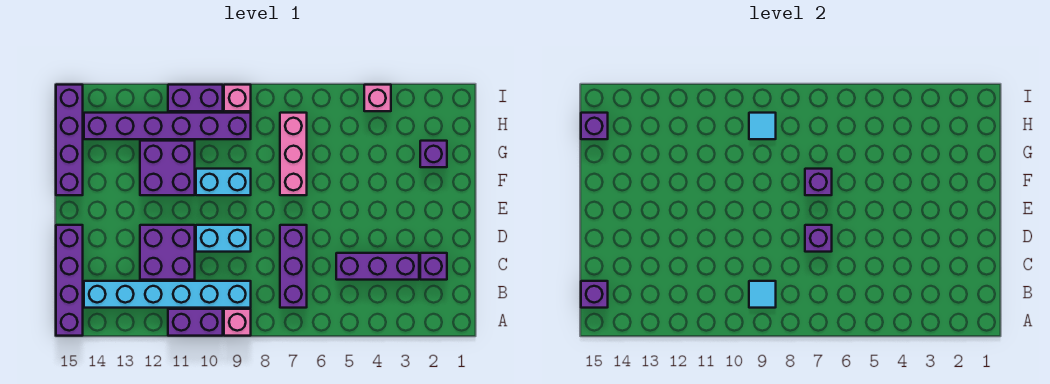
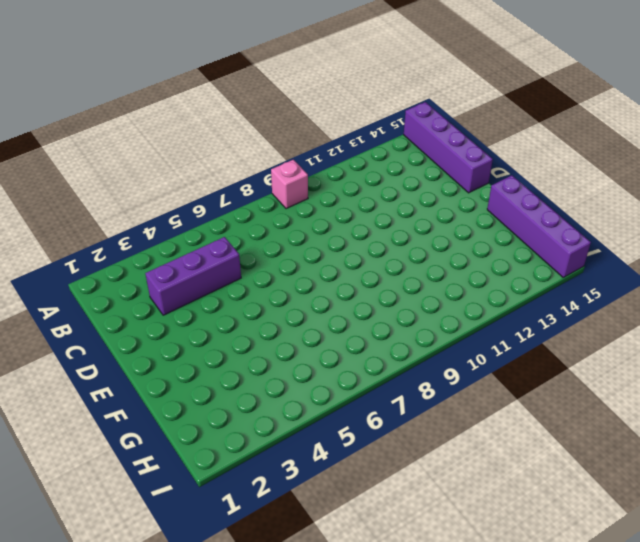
none -> purple brick A10:A11 level 1
none -> purple brick B7:D7 level 1
none -> cyan brick B9:B14 level 1

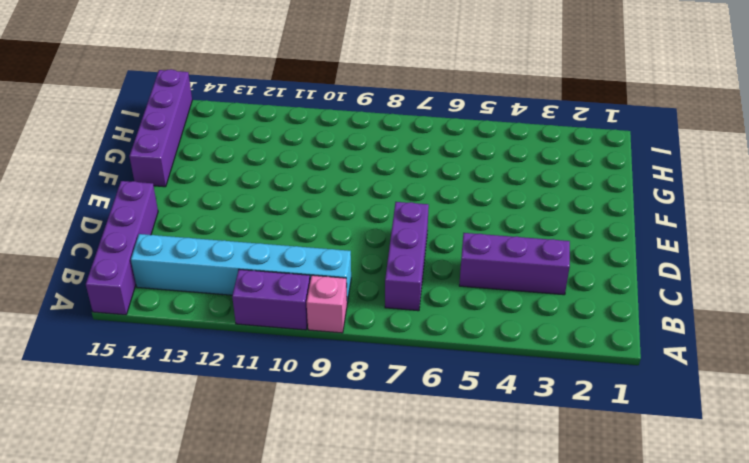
none -> purple brick C2 level 1
none -> purple brick C11:D12 level 1
none -> cyan brick D9:D10 level 1

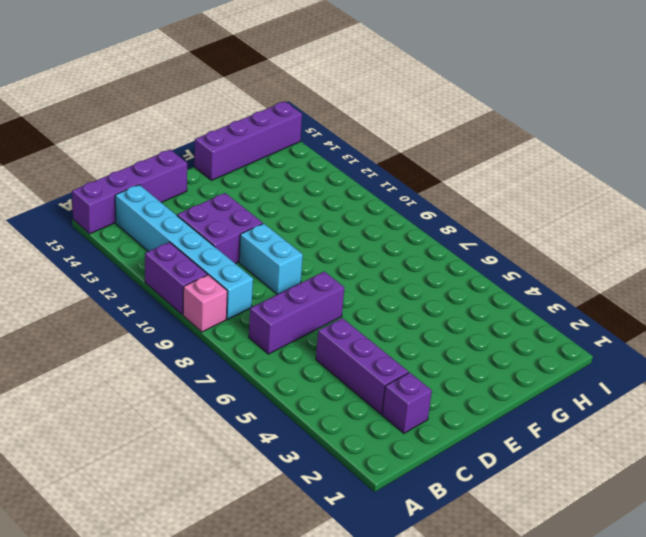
none -> pink brick F7:H7 level 1
none -> cyan brick F9:F10 level 1
none -> purple brick F11:G12 level 1

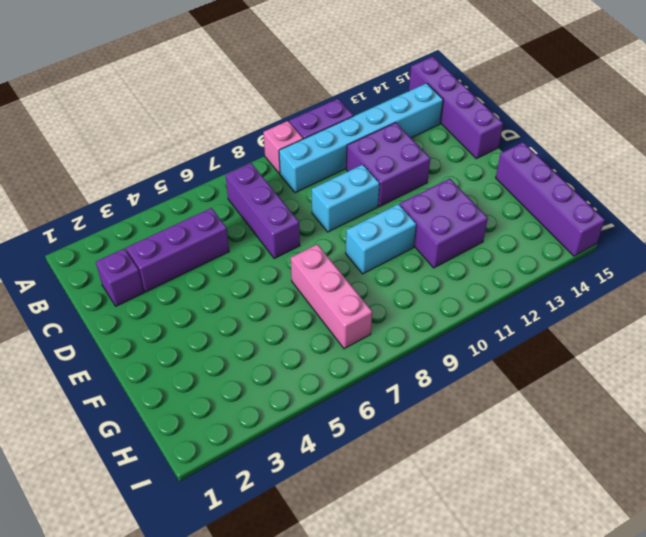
none -> purple brick G2 level 1
none -> purple brick H9:H14 level 1
none -> pink brick I4 level 1

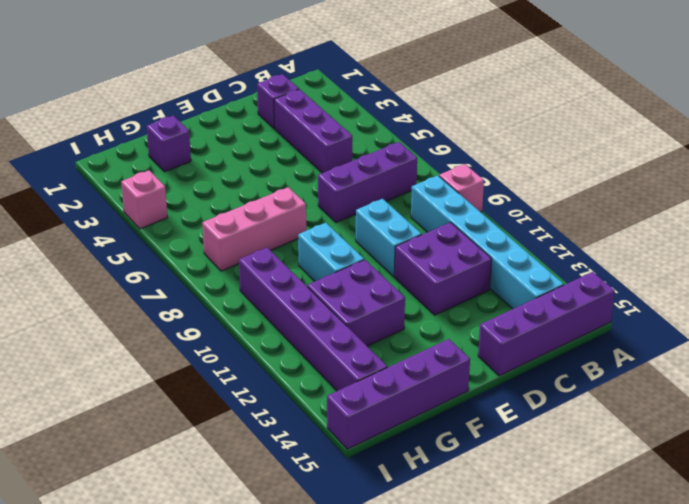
none -> purple brick A10:A11 level 1
none -> pink brick I9 level 1
none -> purple brick I10:I11 level 1

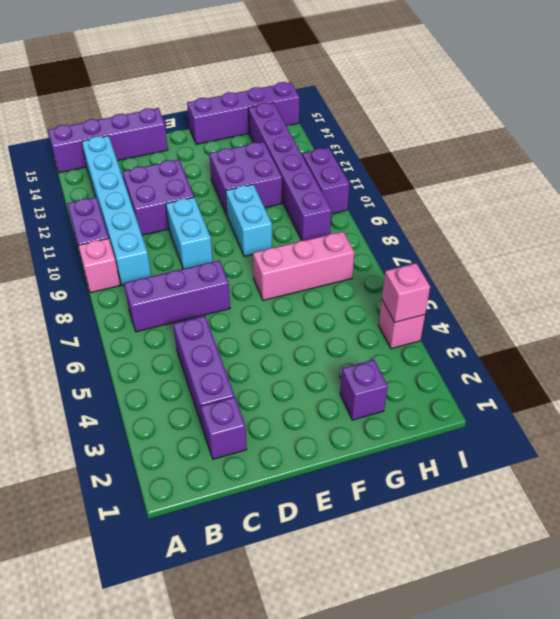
pink brick I4 level 2 -> pink brick I9 level 1
none -> cyan tile B9 level 2
none -> purple brick B15 level 2
none -> purple brick D7 level 2

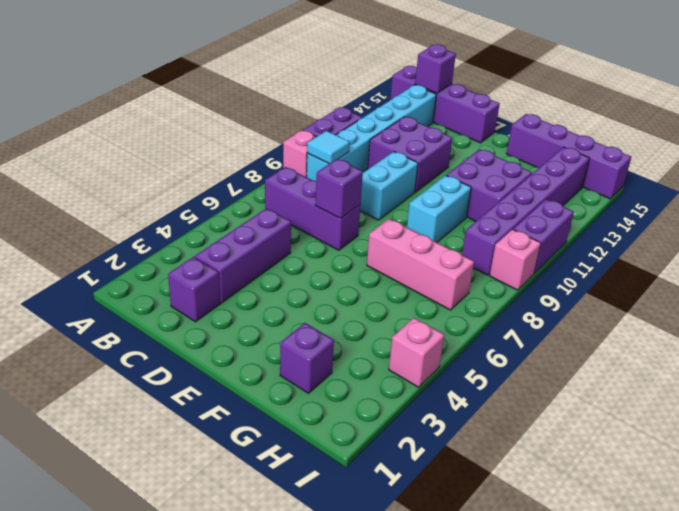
none -> purple brick F7 level 2
none -> cyan tile H9 level 2
none -> purple brick H15 level 2

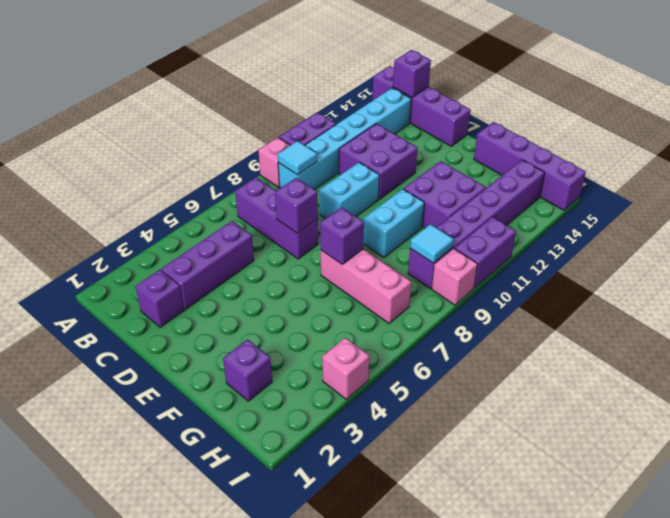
none -> purple brick H15 level 2

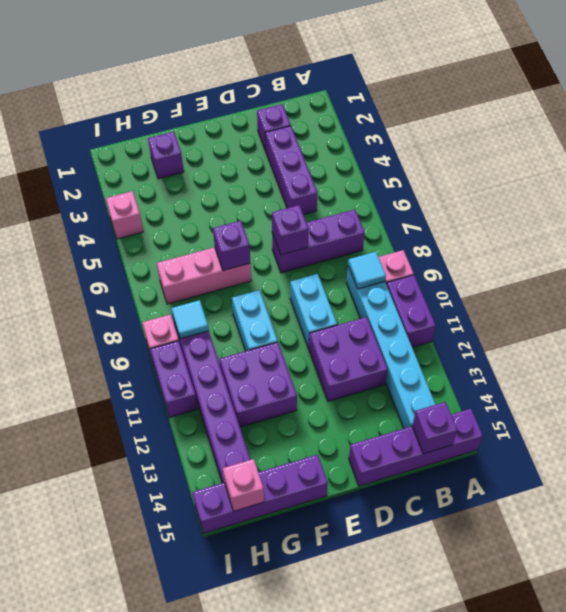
pink brick H15 level 2 -> purple brick H15 level 2

